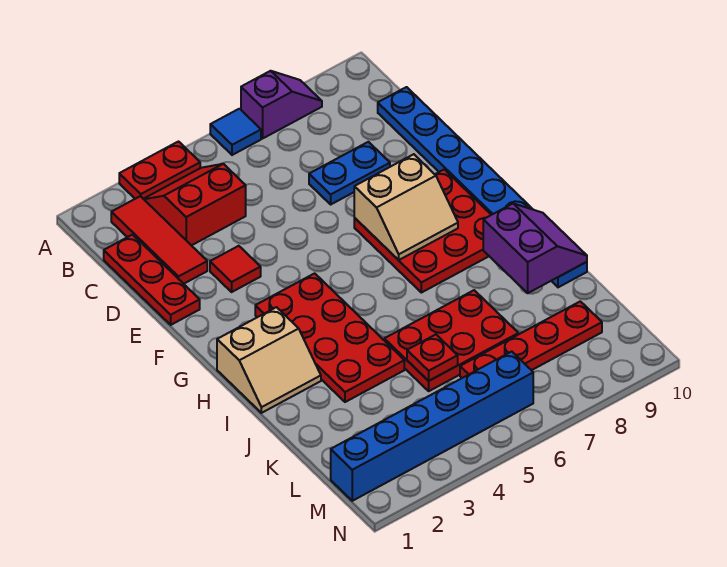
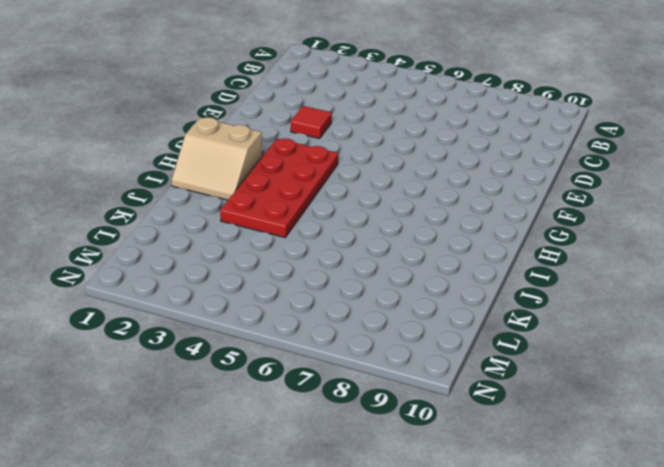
none -> red plate A3:A4 level 1
none -> blue tile A6 level 1
none -> purple slope A7:A8 level 1 top 7

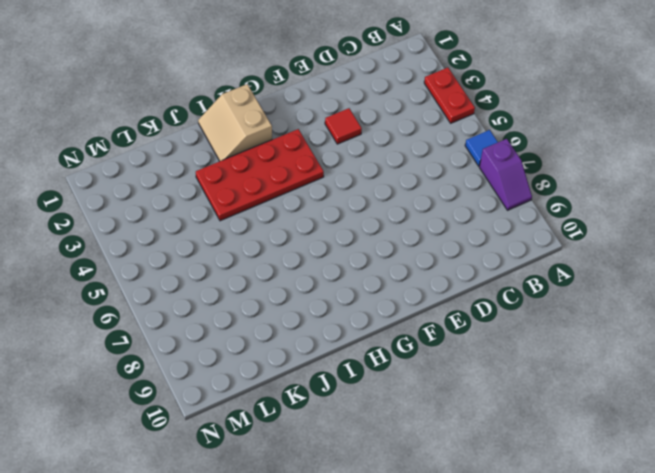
none -> red tile B2:D2 level 1
none -> red slope B3:C4 level 1 top C
none -> red plate C1:E1 level 1

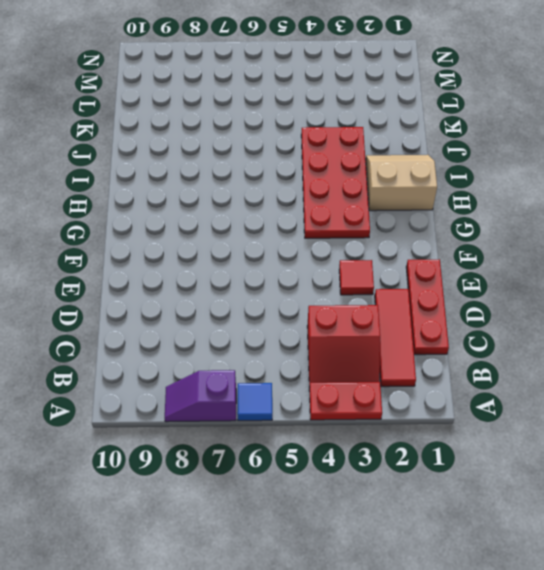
none -> blue plate C10:J10 level 1
none -> blue plate D7:D8 level 1
none -> red plate F7:H9 level 1

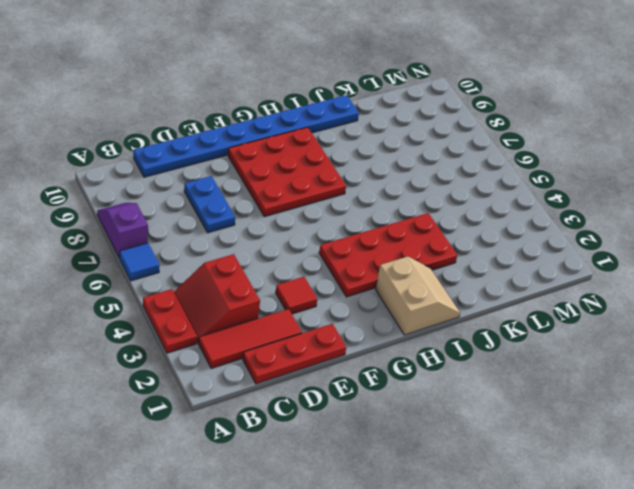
none -> red plate J5:K7 level 1
none -> red plate L6:L9 level 1
none -> blue brick M1:M6 level 1

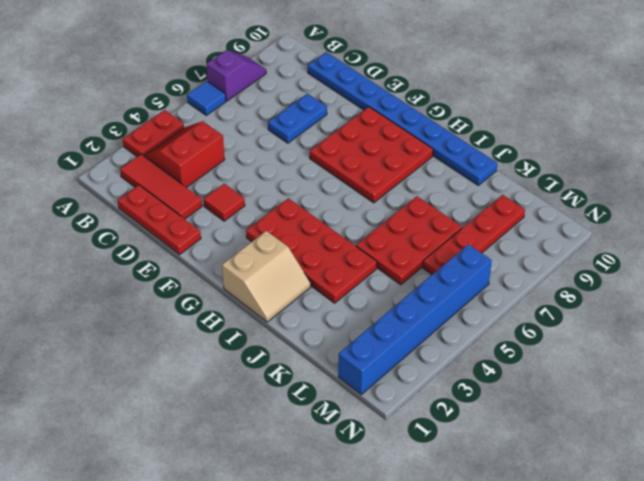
none -> tan slope F7:G8 level 2 top F
none -> purple slope I9:J10 level 2 top 9
none -> red plate K5 level 2

